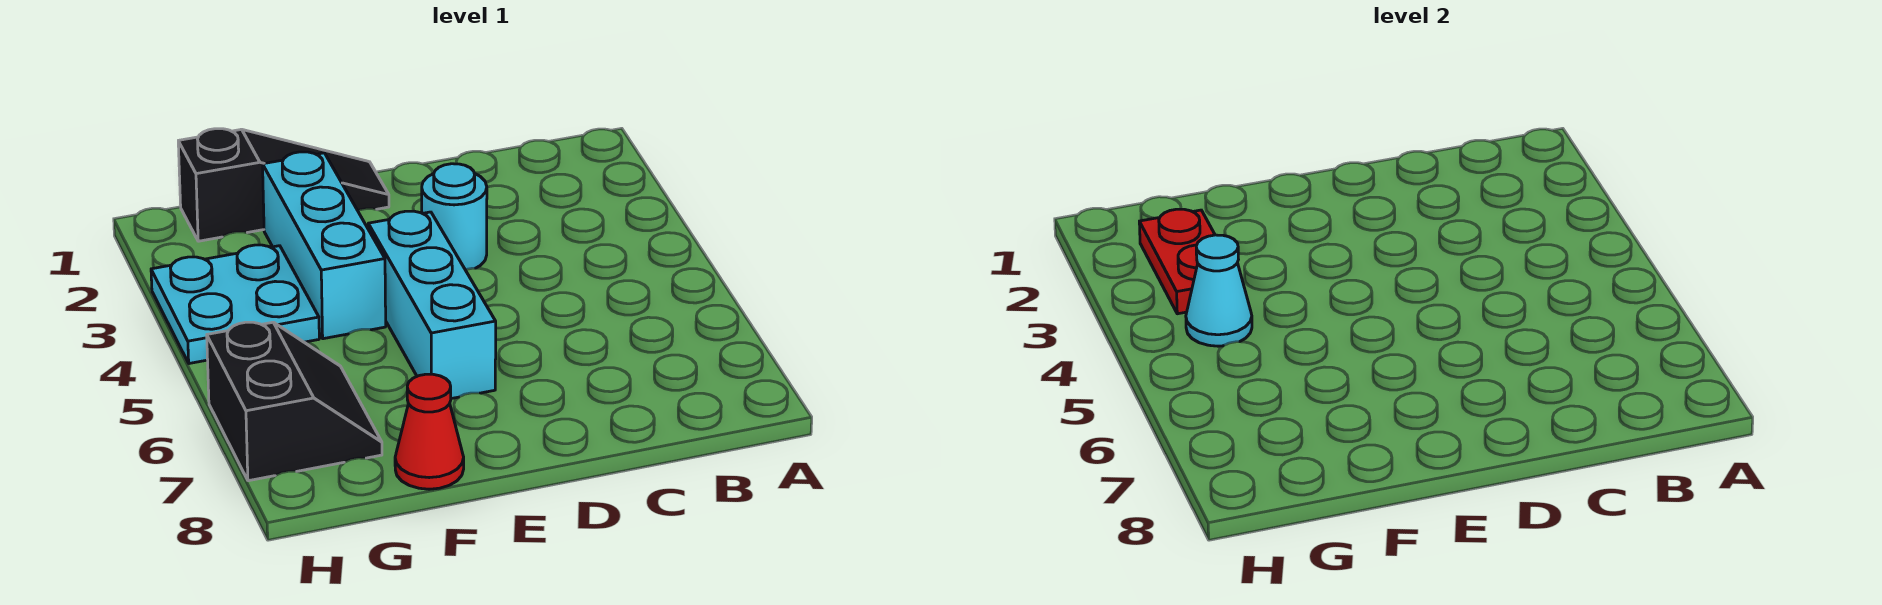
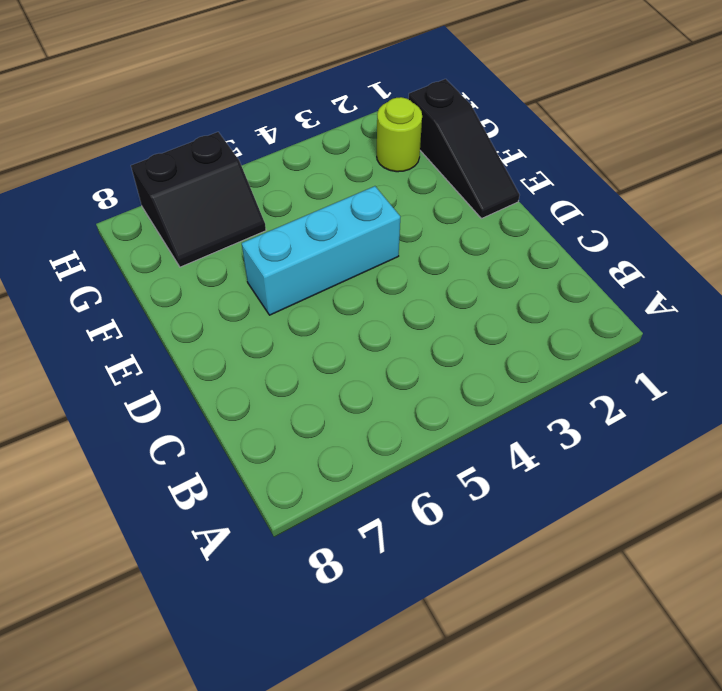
lime round brick G2 level 1 -> none
none -> cyan round brick D3 level 1
none -> cyan brick F2:F4 level 1

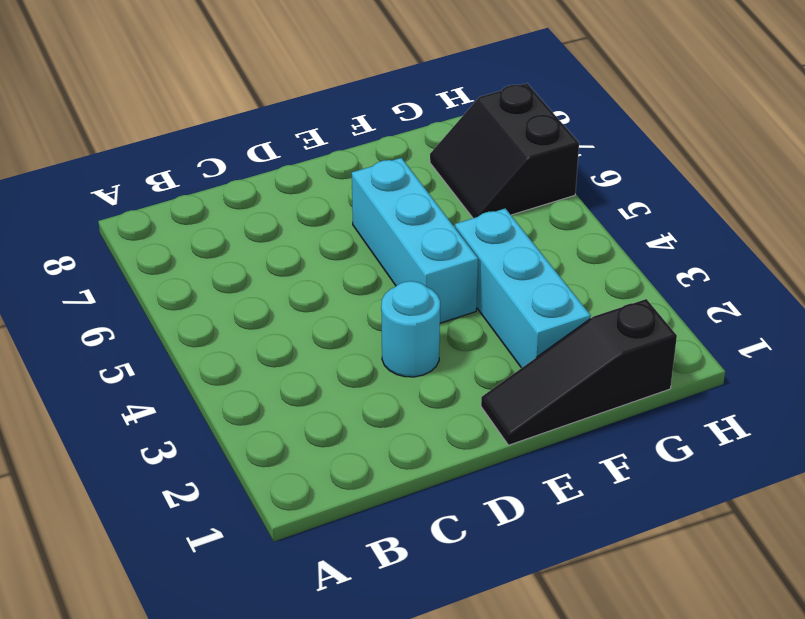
none -> red cone F8 level 1
none -> cyan plate G3:H4 level 1

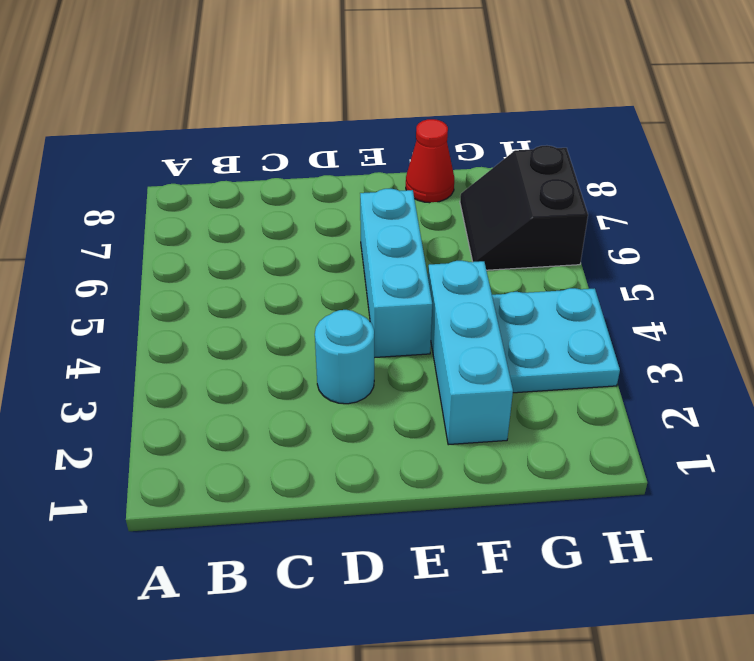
none -> black slope E1:G1 level 1 top G
none -> red plate G2:G3 level 2

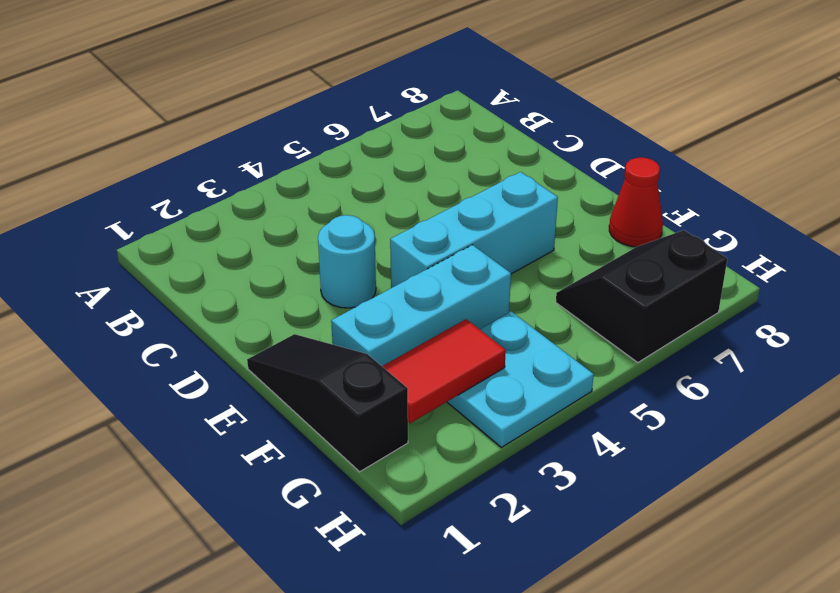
red tile G2:G3 level 2 -> red plate G2:G3 level 2
none -> cyan cone G4 level 2

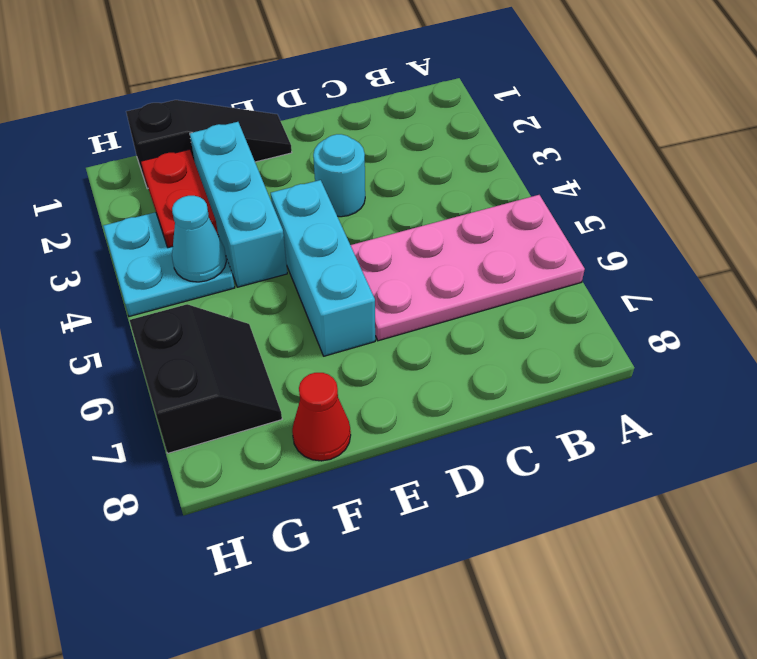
pink plate A5:D6 level 1 -> none

